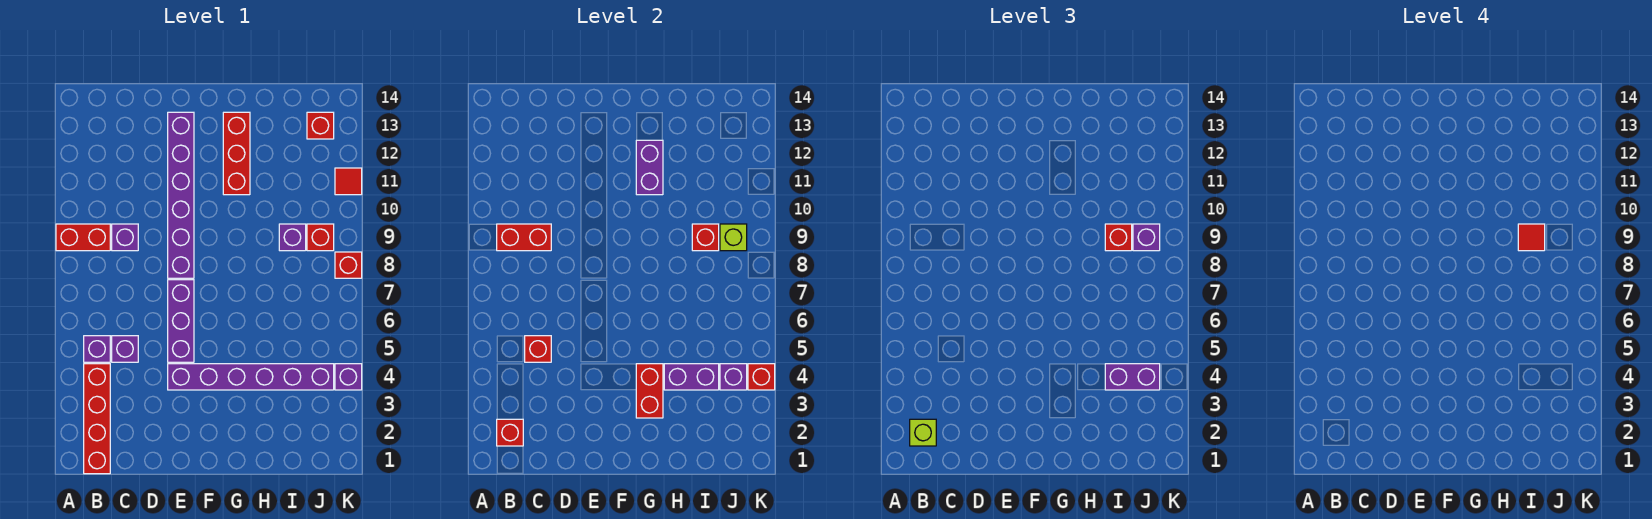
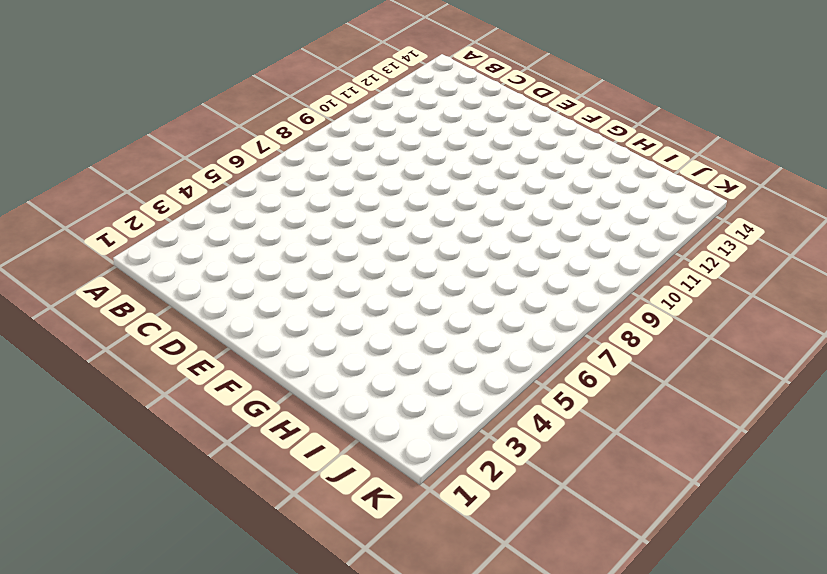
none -> red brick A9:B9 level 1
none -> red brick B1:B4 level 1
none -> purple brick B5 level 1
none -> purple brick C5 level 1

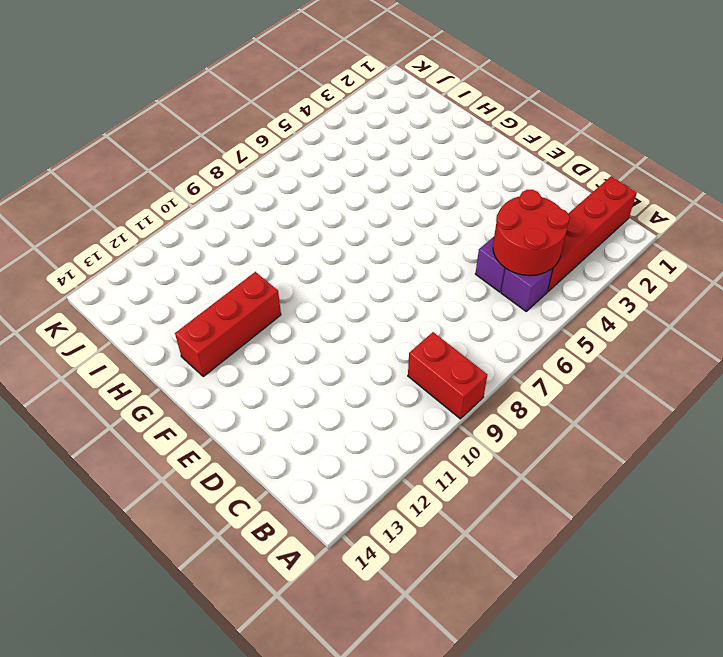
red round brick B4:C5 level 2 -> red brick C5 level 2
none -> purple brick C9 level 1
none -> purple brick E4:J4 level 1
none -> purple brick E5:E7 level 1
none -> purple brick E8:E13 level 1

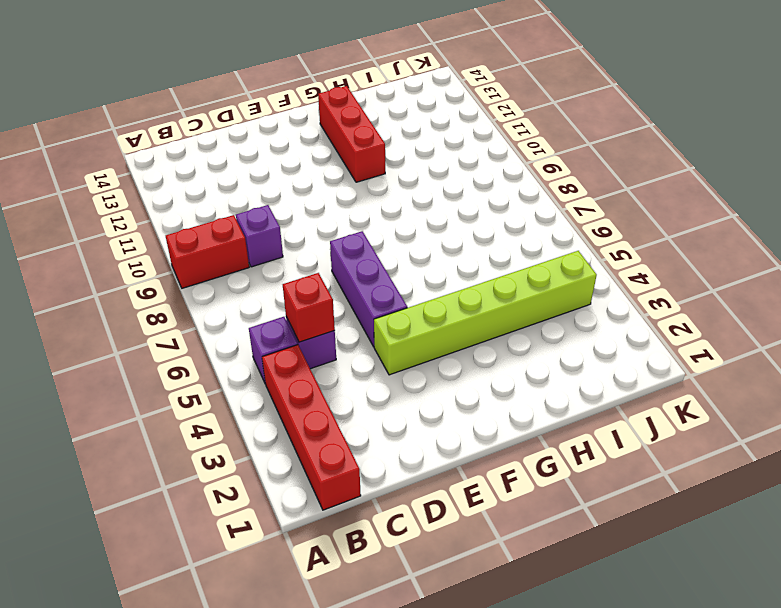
lime brick E4:J4 level 1 -> purple brick E4:J4 level 1
none -> purple brick E8:E13 level 1
none -> purple brick I9 level 1
none -> red brick J9 level 1
none -> red brick J13 level 1

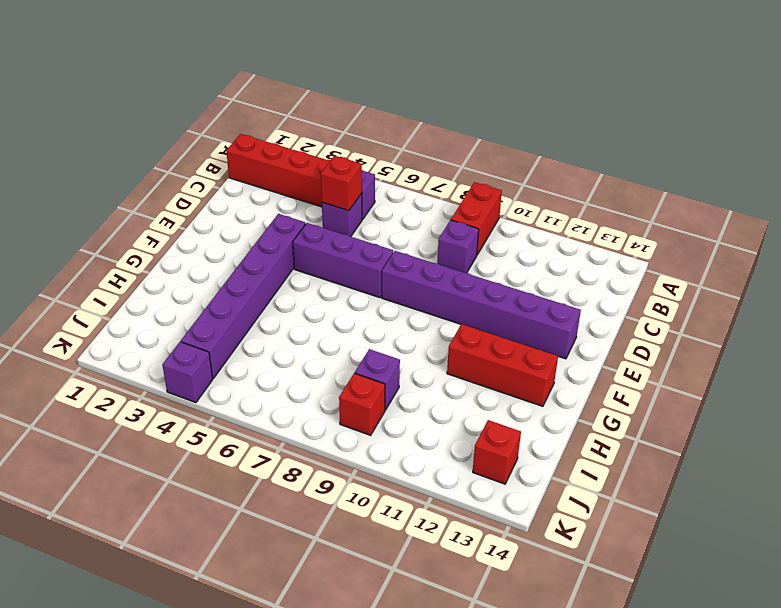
none -> red brick K8 level 1
none -> red tile K11 level 1
none -> red brick B2 level 2
none -> red brick B9:C9 level 2

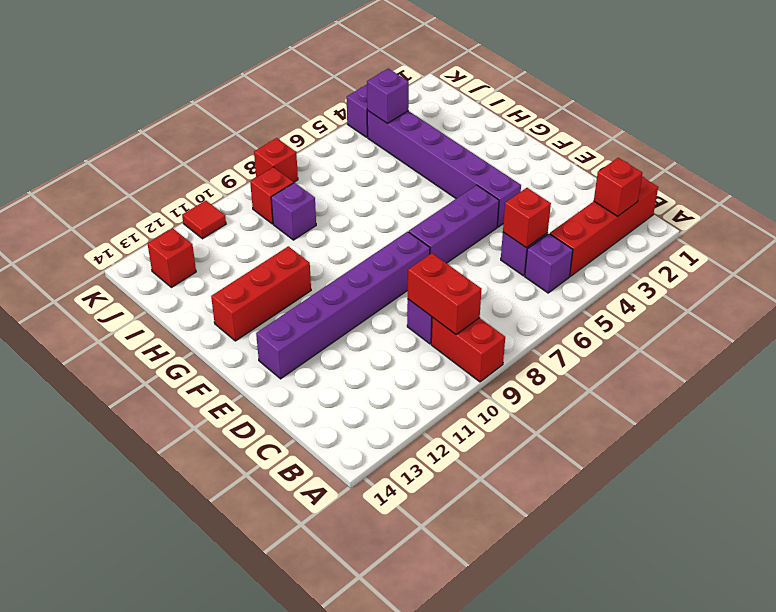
none -> red brick G3:G4 level 2
none -> purple brick G11:G12 level 2
none -> purple brick H4:I4 level 2
none -> red brick I9 level 2

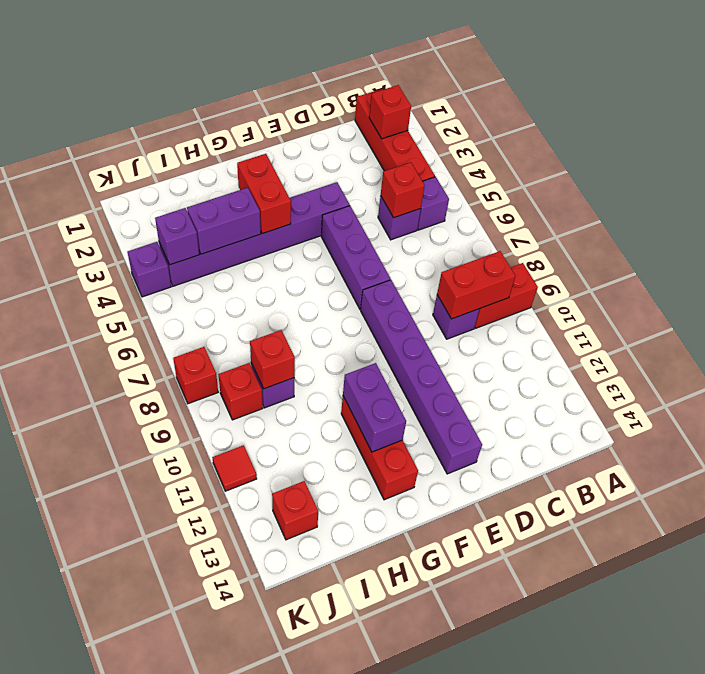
none -> lime brick J9 level 2
none -> red brick K4 level 2
none -> lime brick B2 level 3
none -> purple brick I4:J4 level 3

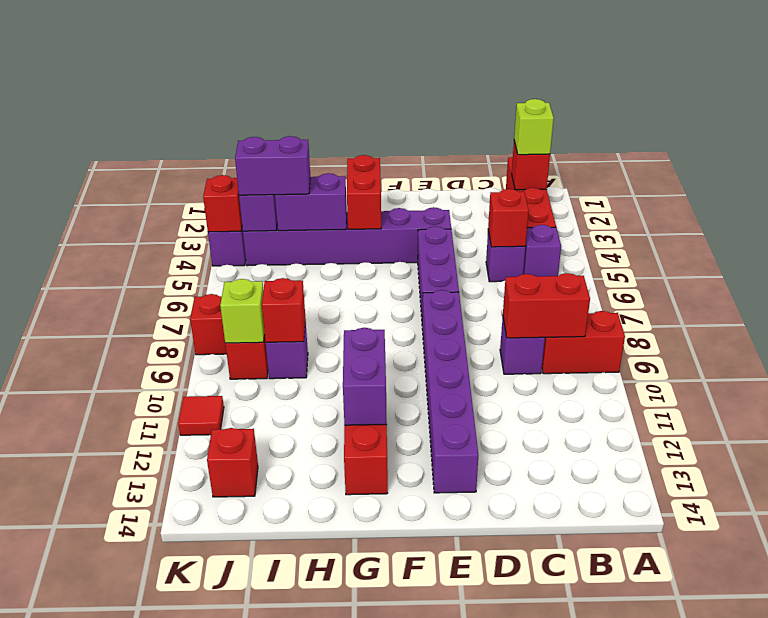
none -> red brick I9 level 3
none -> purple brick J9 level 3
none -> red tile I9 level 4

